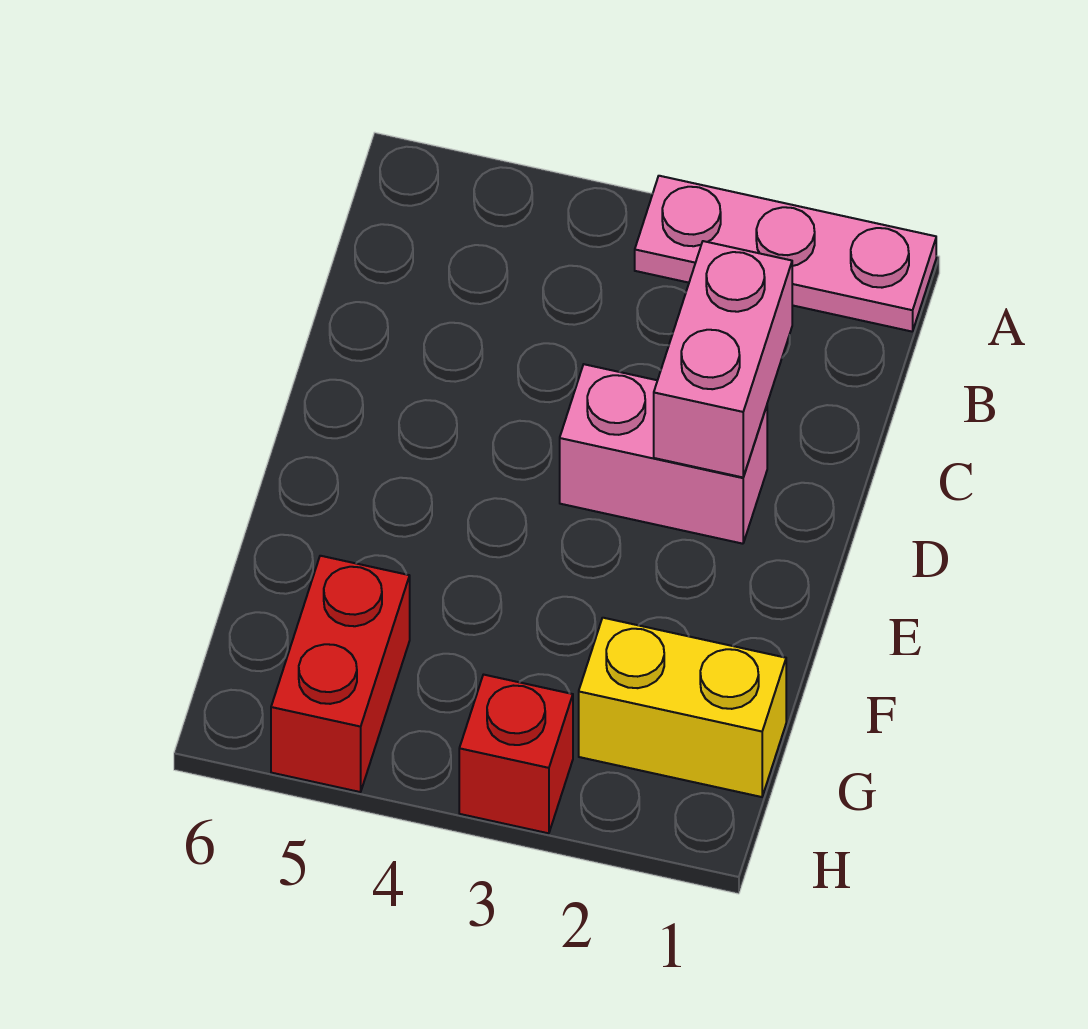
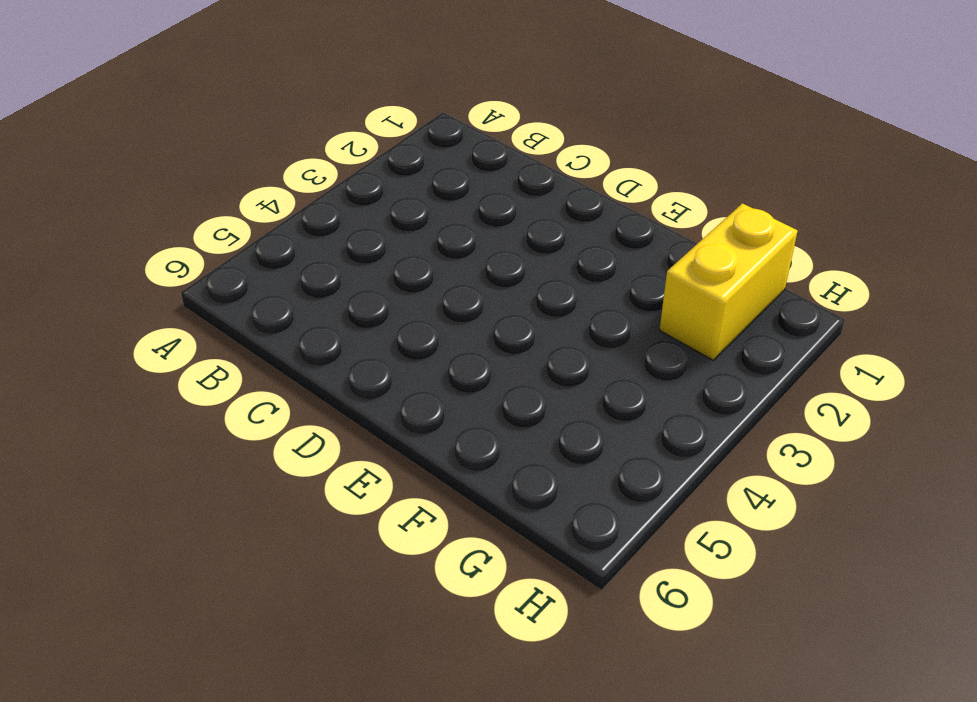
none -> pink plate A1:A3 level 1
none -> pink brick D2:D3 level 1

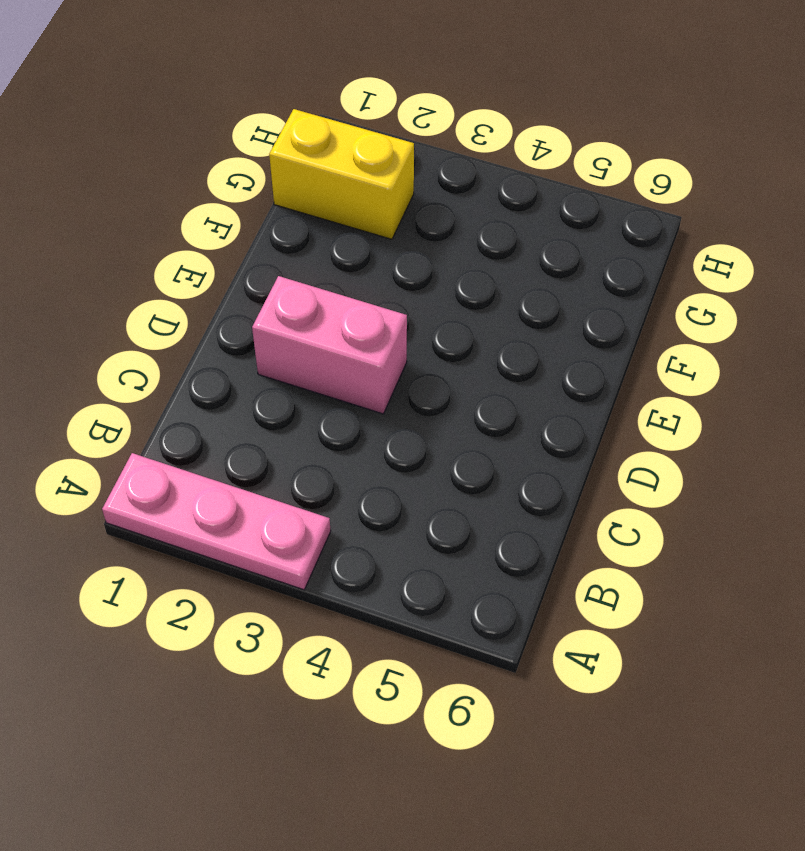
none -> red brick G5:H5 level 1
none -> red brick H3 level 1

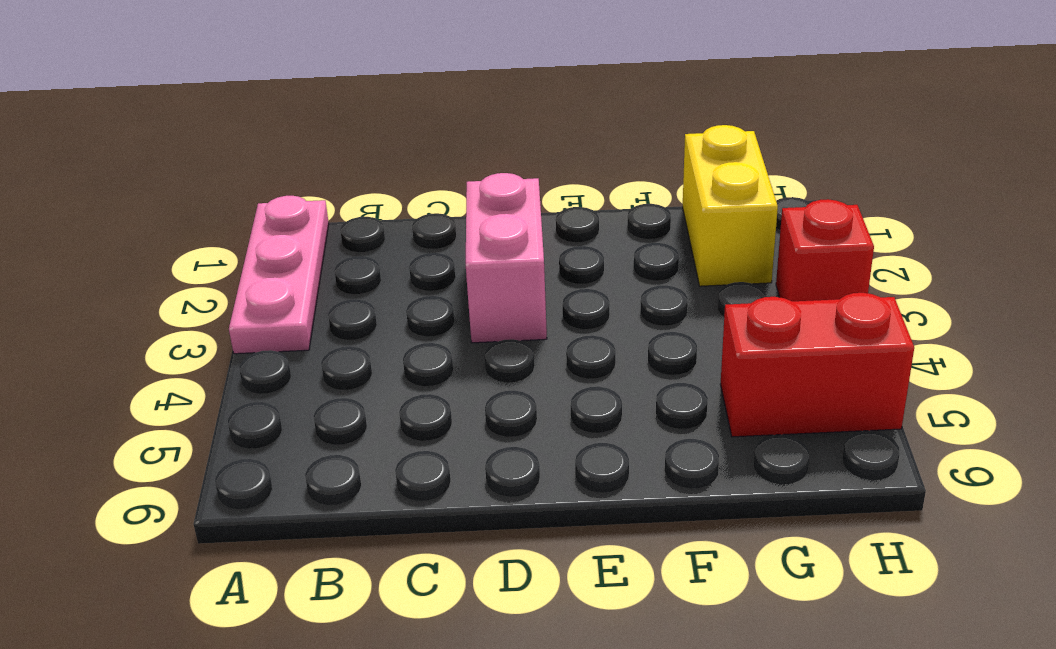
none -> pink brick C2:D2 level 2

